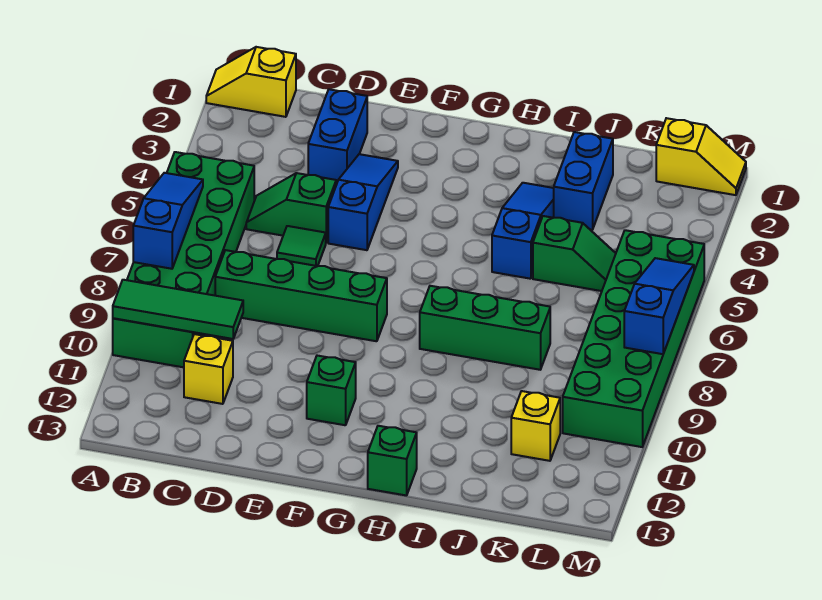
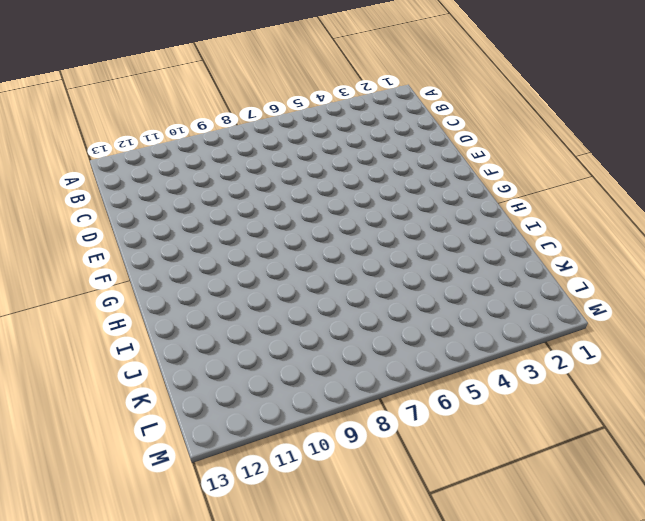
none -> yellow slope A1:B1 level 1 top B
none -> green brick A5:B10 level 1
none -> green slope C5:D5 level 1 top D

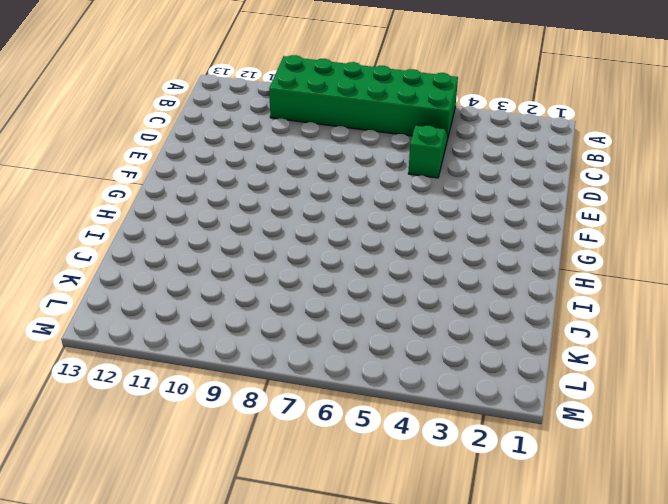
none -> yellow slope A1:B1 level 1 top B
none -> green brick C8:F8 level 1
none -> yellow brick C11 level 1

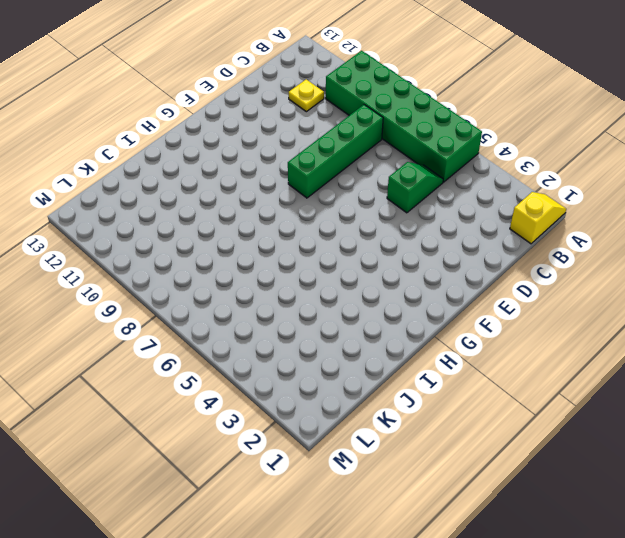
yellow plate C11 level 1 -> yellow brick C11 level 1
none -> blue brick D2:D3 level 1
none -> green tile D6 level 1
none -> blue slope E3:E5 level 1 top 5

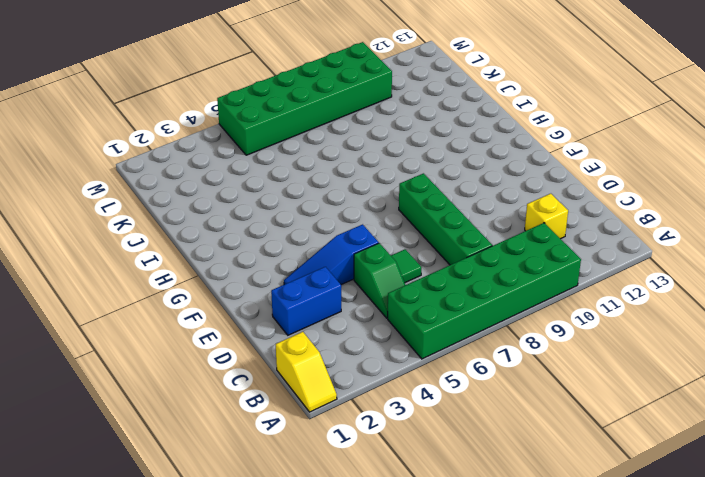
none -> green brick F11 level 1
none -> green brick H8:J8 level 1
none -> green brick H13 level 1

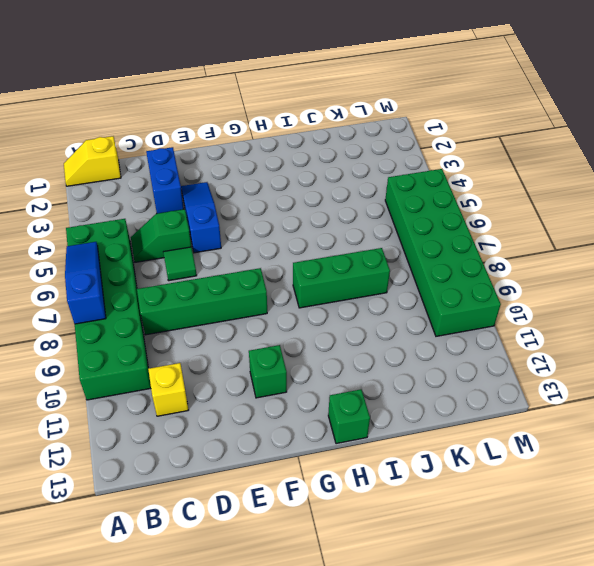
none -> blue slope I3:I5 level 1 top 5
none -> blue brick J2:J3 level 1
none -> green slope J5:K5 level 1 top J

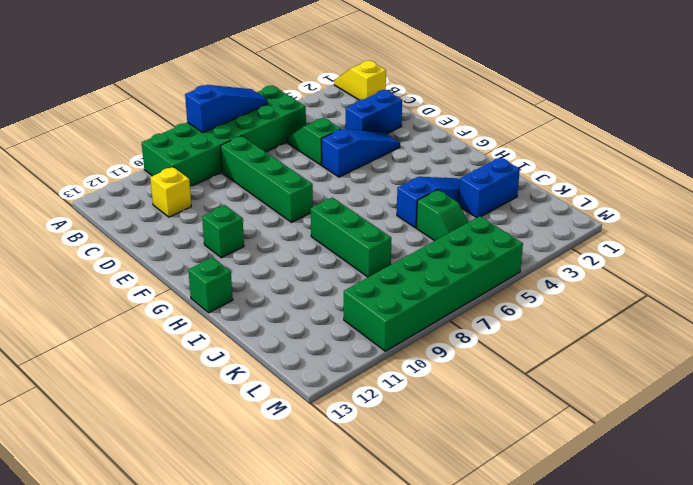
none -> green tile D6 level 1
none -> yellow brick K11 level 1
none -> yellow slope L1:M1 level 1 top L

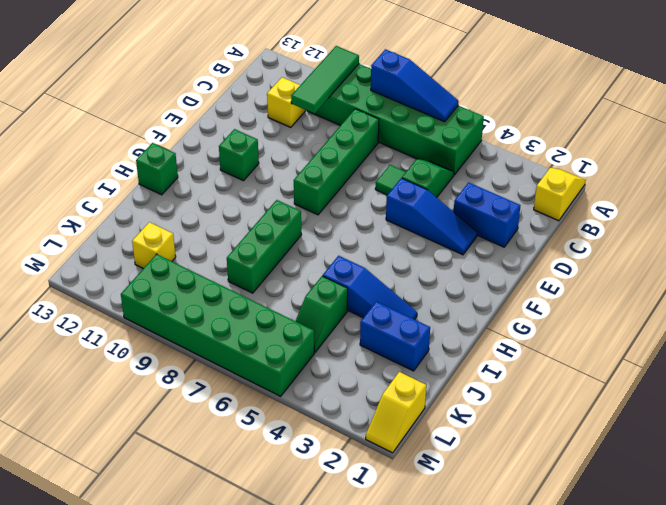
none -> blue slope M6:M8 level 2 top 8

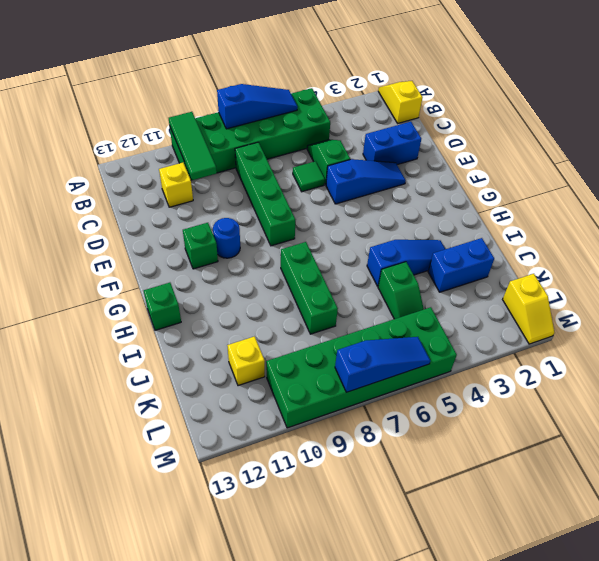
blue round brick F10 level 1 -> none

